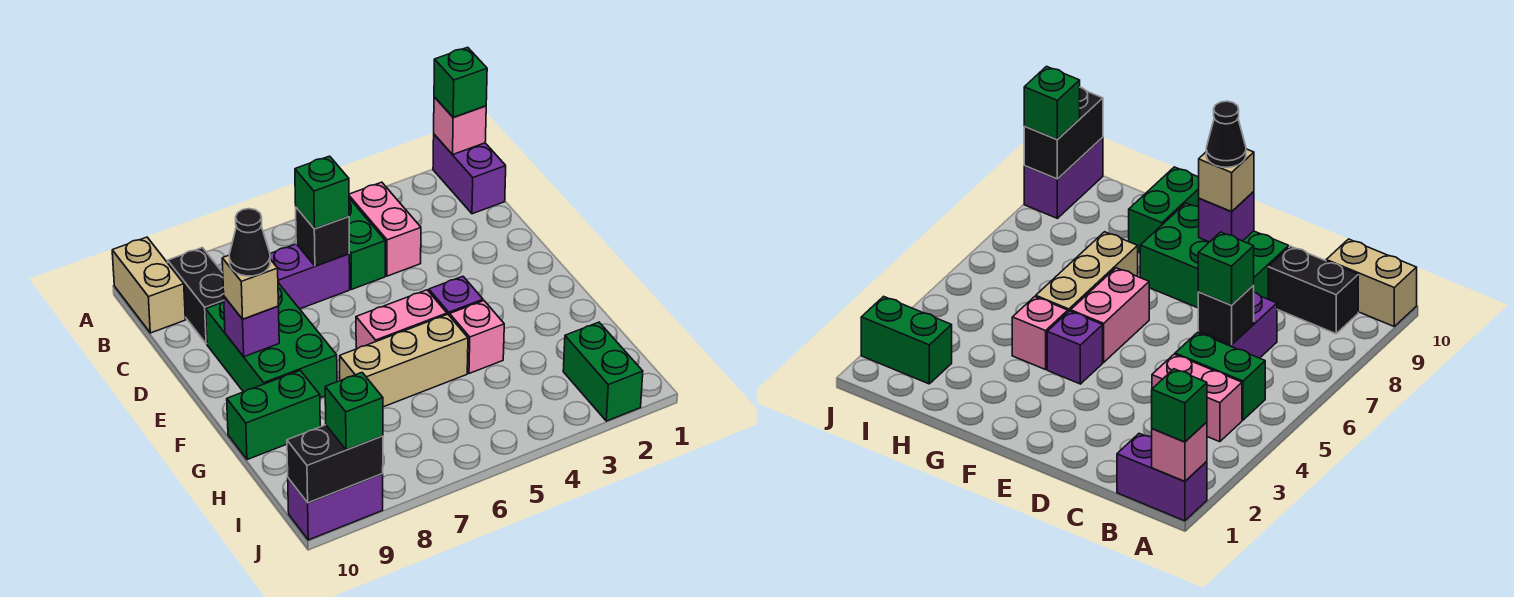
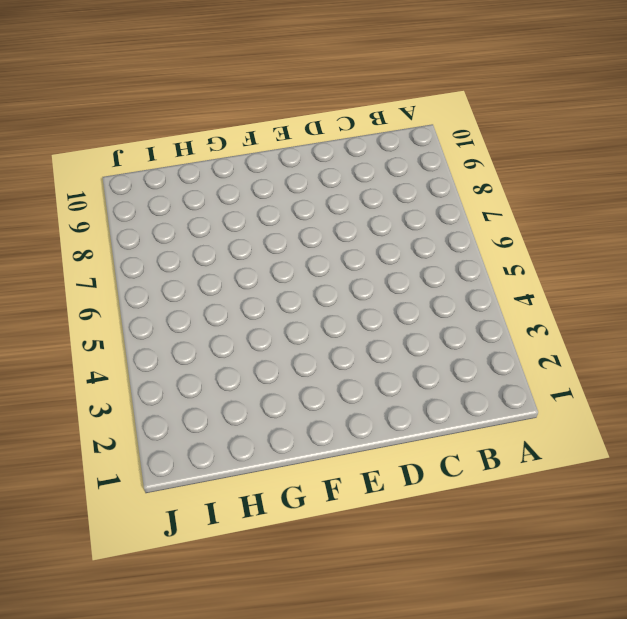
none -> purple brick A1:B1 level 1
none -> tan brick A10:B10 level 1
none -> pink brick B4:C4 level 1

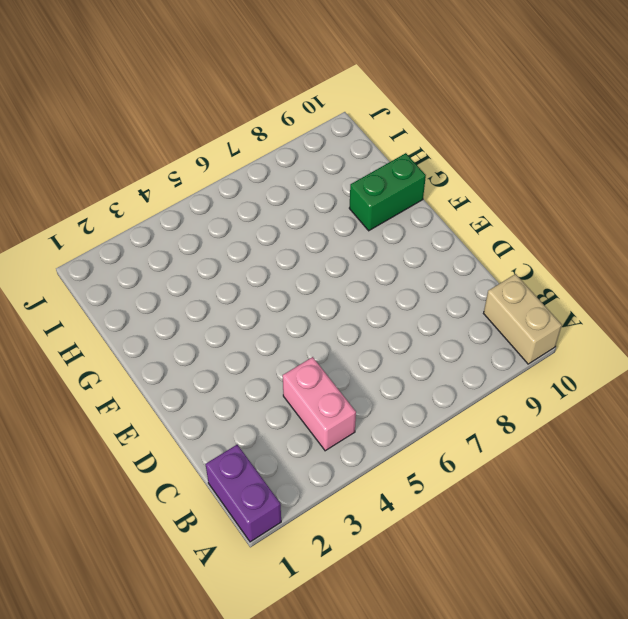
none -> green brick B5:C5 level 1
none -> black brick B9:C9 level 1
none -> purple brick C6:C7 level 1

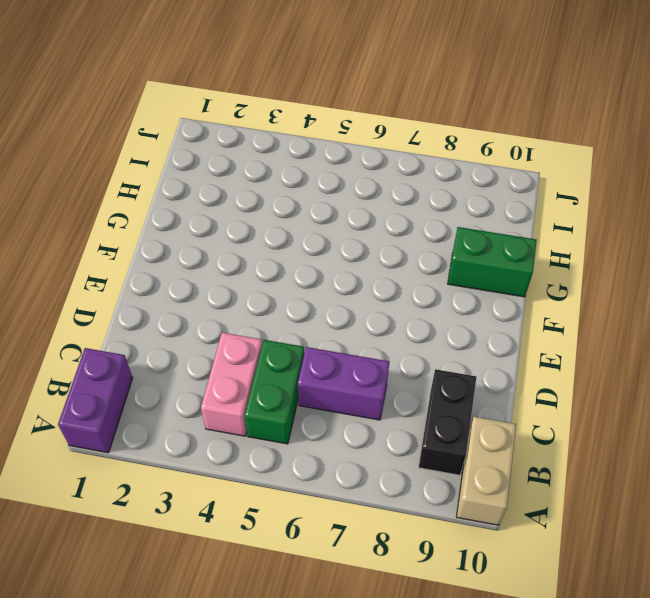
none -> green brick D8:F9 level 1
none -> purple brick F4 level 1
none -> pink brick F5:F6 level 1

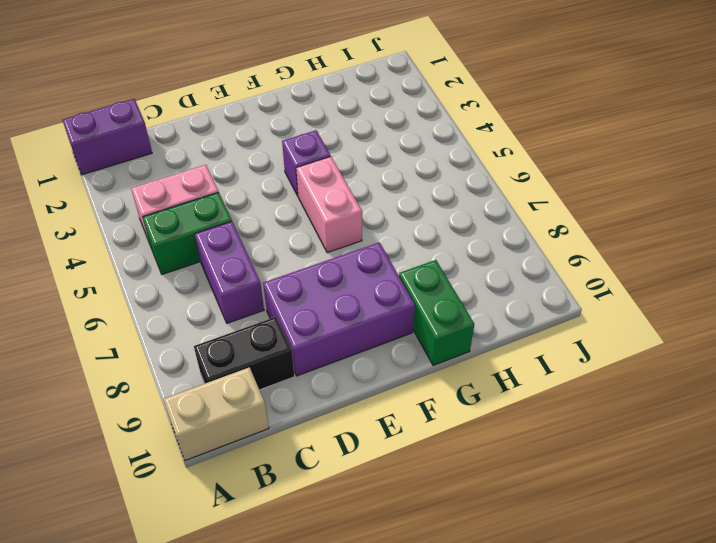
purple brick D8:F9 level 1 -> green brick D8:F9 level 1
none -> pink brick G4 level 1
none -> tan brick G5:G7 level 1
none -> green brick I2:J2 level 1

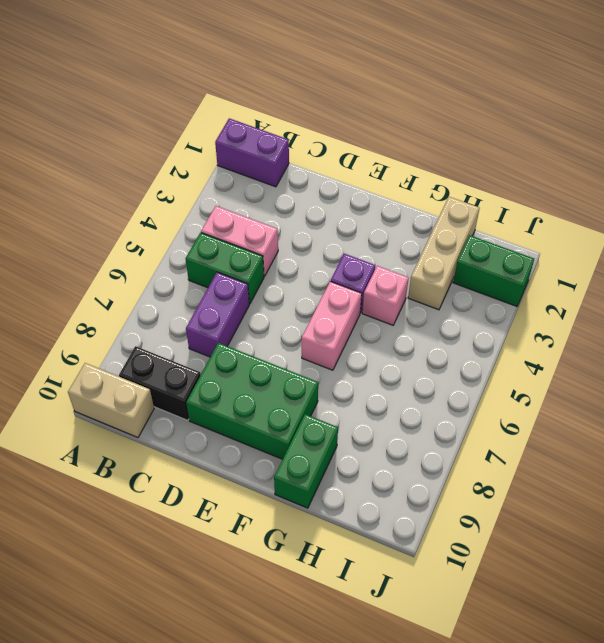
tan brick H1:H3 level 1 -> tan brick G5:G7 level 1
none -> purple brick J9:J10 level 1
none -> pink brick A1 level 2
none -> black brick C6 level 2

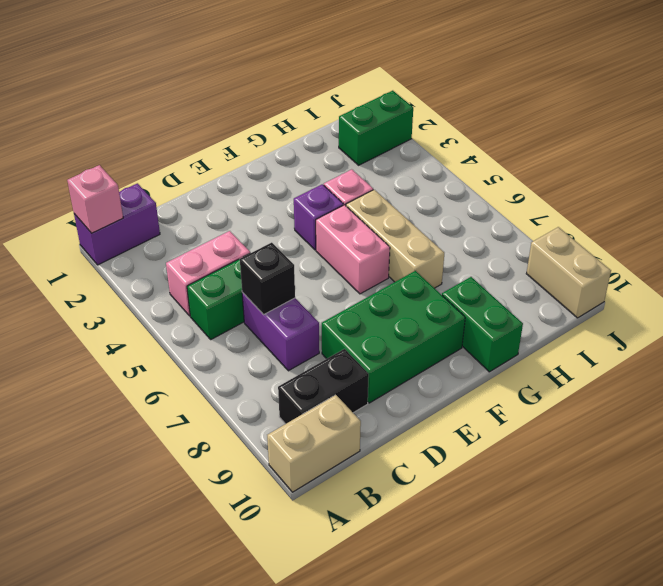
tan brick J9:J10 level 1 -> purple brick J9:J10 level 1
none -> purple brick E9 level 2
none -> black brick J9:J10 level 2
none -> green brick A1 level 3

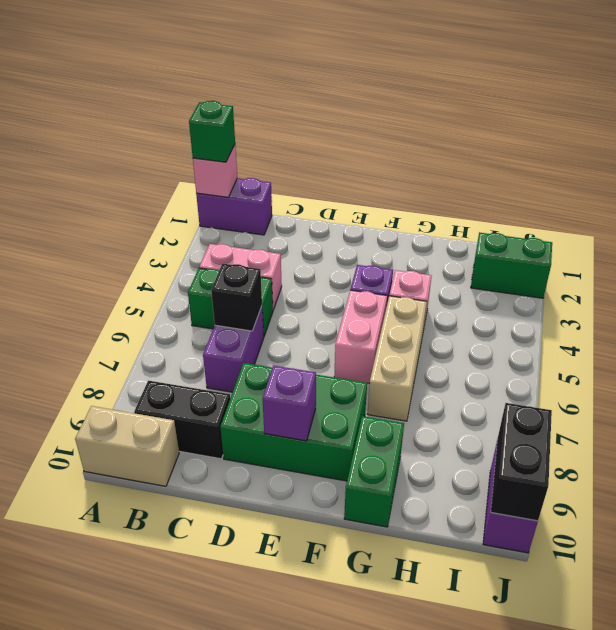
none -> green brick C6 level 3
none -> tan brick E9 level 3
none -> green brick J9 level 3

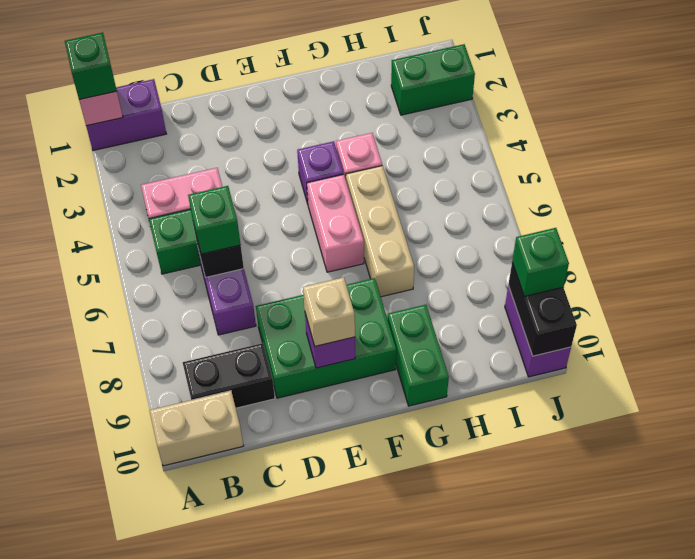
none -> black cone E9 level 4

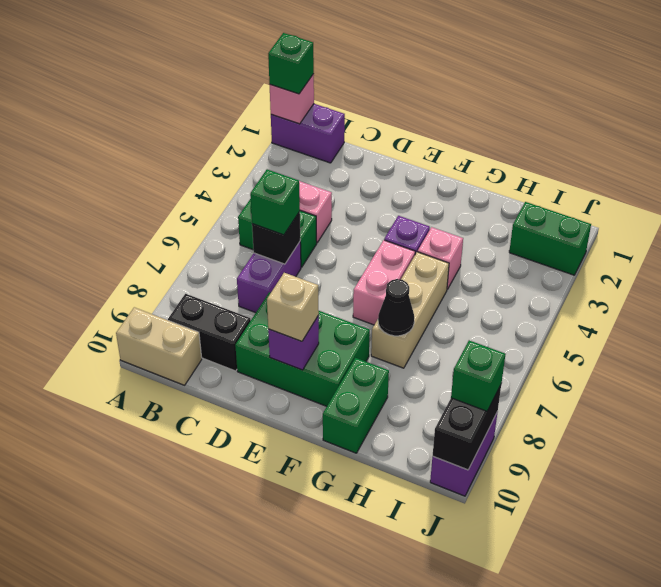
black cone G7 level 2 -> black cone E9 level 4

